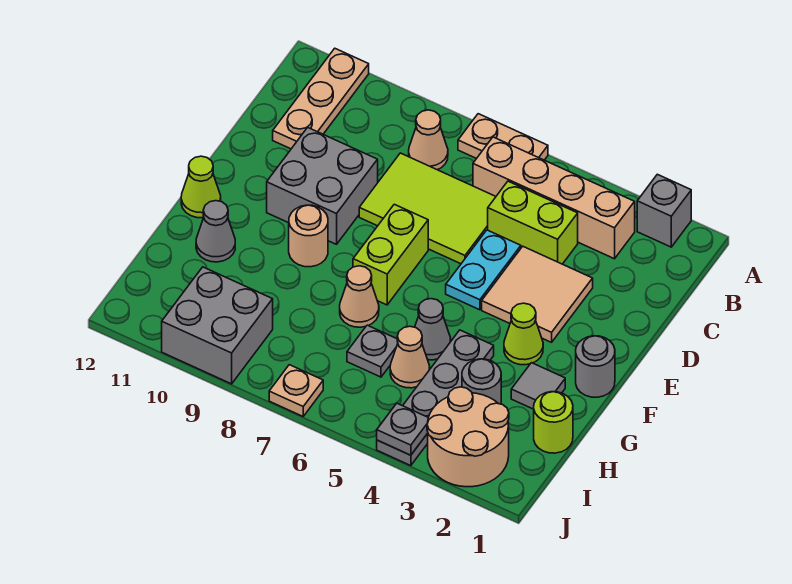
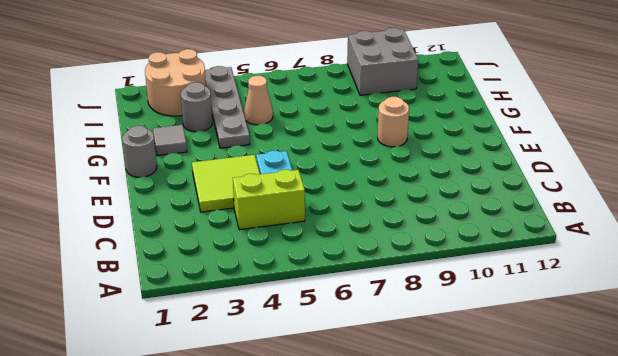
lime tile D3:E4 level 1 -> tan tile D3:E4 level 1
none -> grey brick A2 level 1
none -> tan plate A6:A7 level 1
none -> tan plate A11:C11 level 1

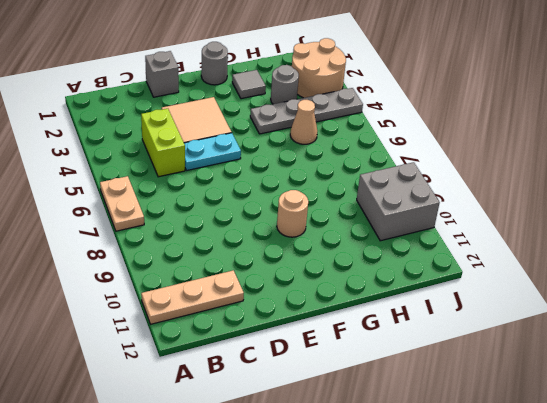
grey brick D1 level 1 -> grey brick A2 level 1
none -> tan brick B3:B6 level 1
none -> tan cone B8 level 1
none -> lime tile C6:D8 level 1

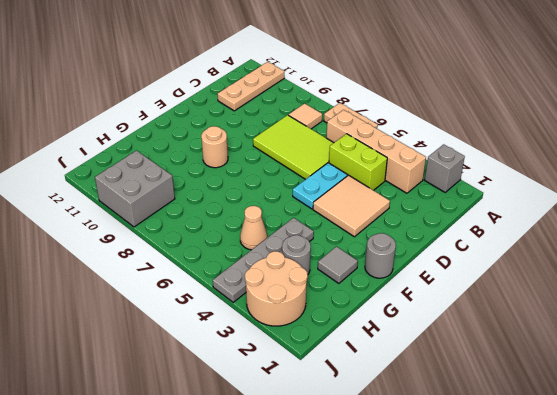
tan tile B8 level 1 -> tan cone B8 level 1
none -> grey brick D9:E10 level 1
none -> lime brick E7:F7 level 1
none -> lime cone F3 level 1

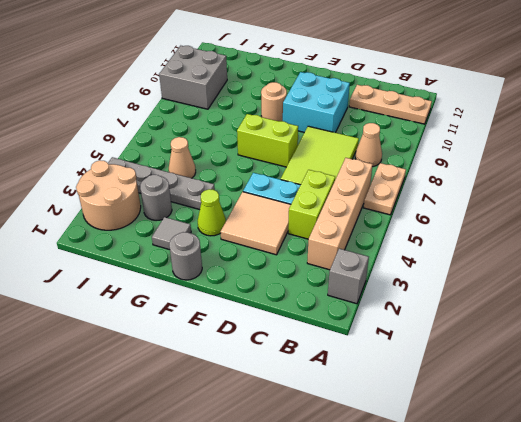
cyan brick D9:E10 level 1 -> grey brick D9:E10 level 1
none -> lime cone F12 level 1
none -> grey cone G5 level 1
none -> tan cone G7 level 1

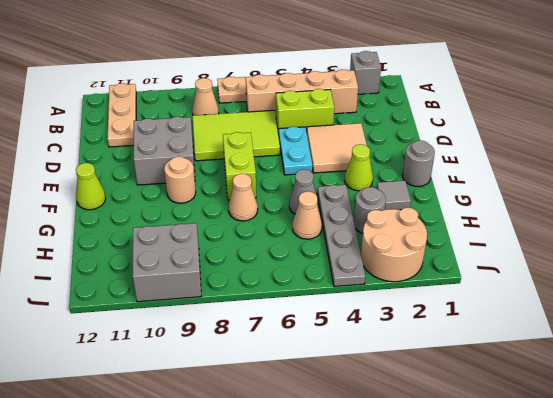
none -> grey cone G11 level 1
none -> lime round brick H1 level 1
none -> grey plate H6 level 1

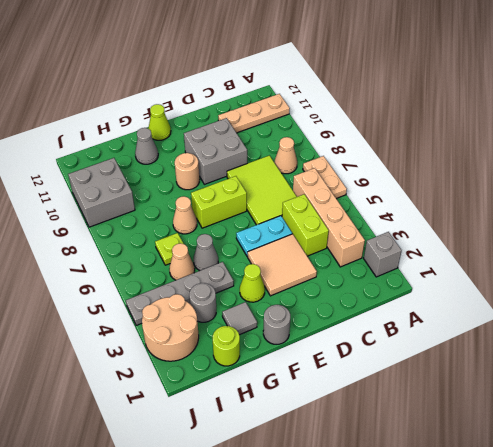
lime plate H6 level 1 -> grey plate H6 level 1
none -> tan plate J7 level 1
none -> grey plate J4 level 2

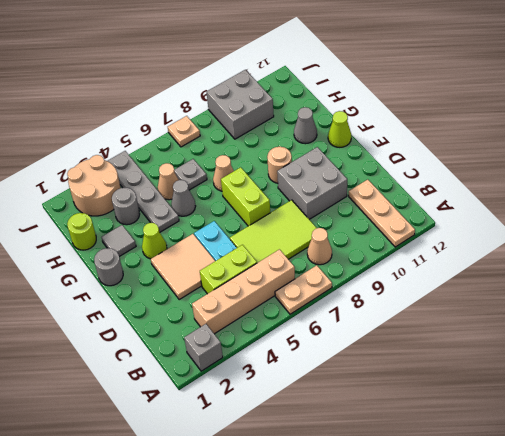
none -> grey plate J4 level 2

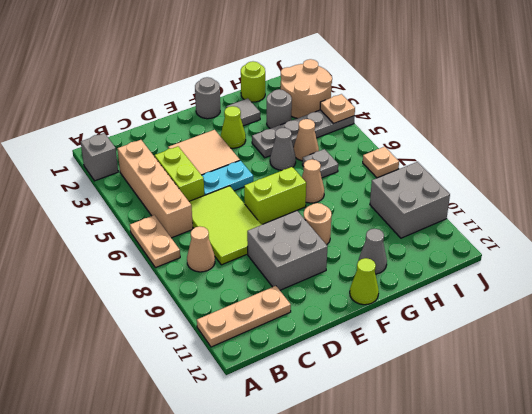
tan plate J4 level 2 -> grey plate J4 level 2

